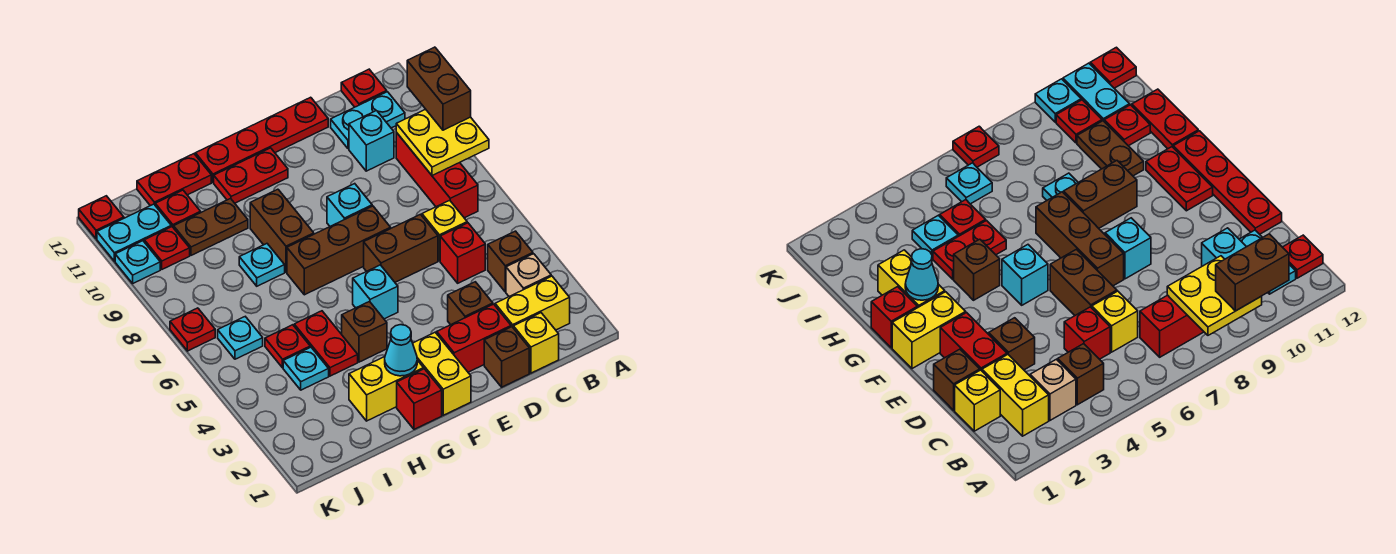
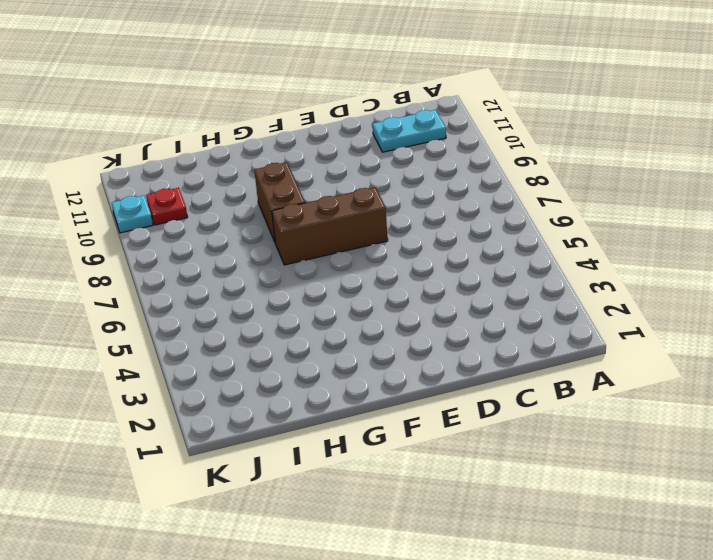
none -> yellow brick B2:C2 level 1
none -> tan brick B3 level 1
none -> brown brick B4 level 1
none -> red brick B7:B9 level 1

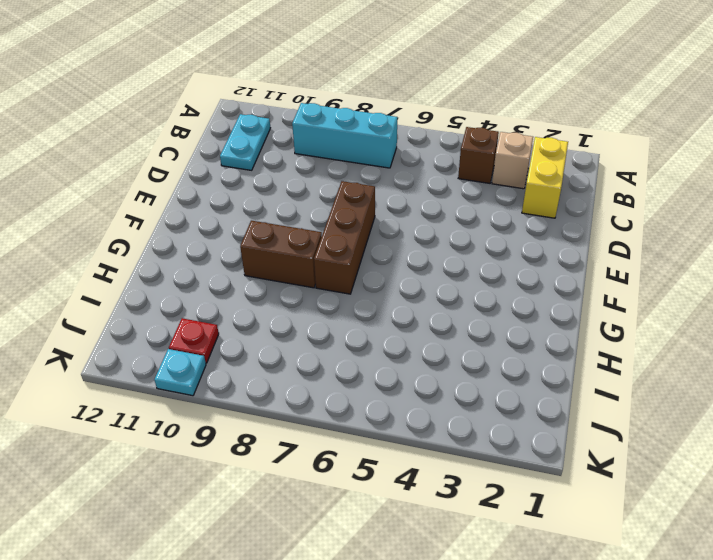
cyan brick B7:B9 level 1 -> red brick B7:B9 level 1
none -> red plate B12 level 1
none -> yellow brick C1 level 1
none -> red brick C5 level 1
none -> yellow brick C6 level 1

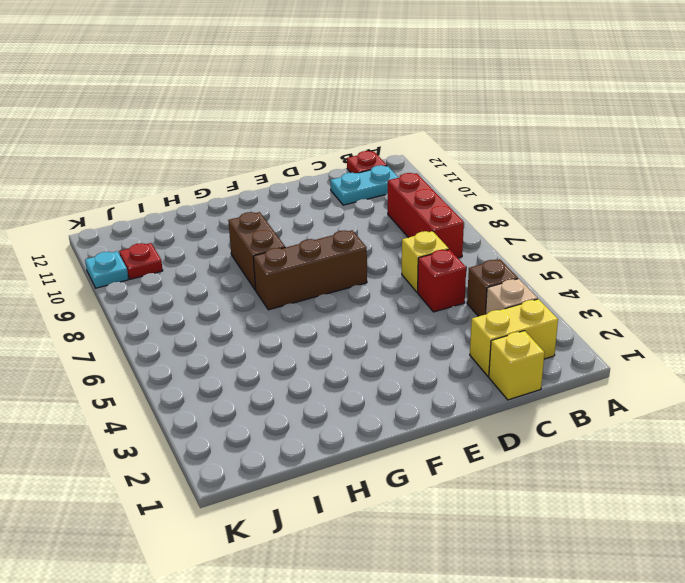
none -> cyan brick C10 level 1
none -> brown brick D1 level 1
none -> red brick D2:E2 level 1
none -> brown brick D3 level 1

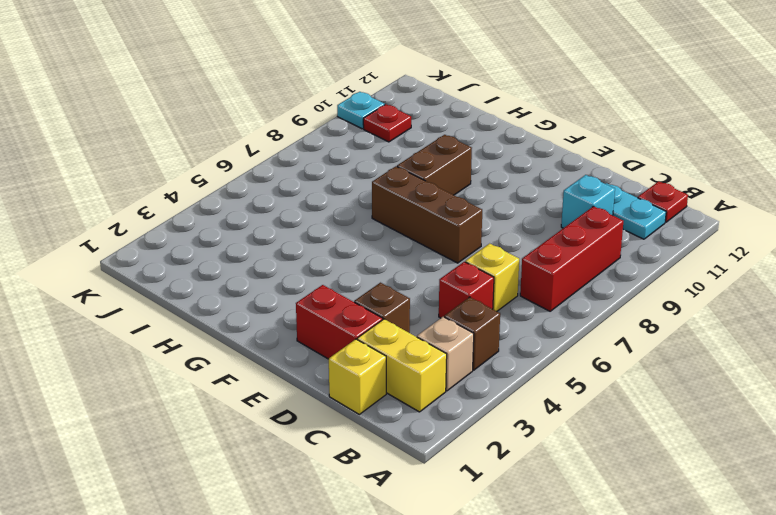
none -> brown brick D1 level 1
none -> brown brick D6:E6 level 1
none -> red plate D12:G12 level 1
none -> cyan brick E8 level 1

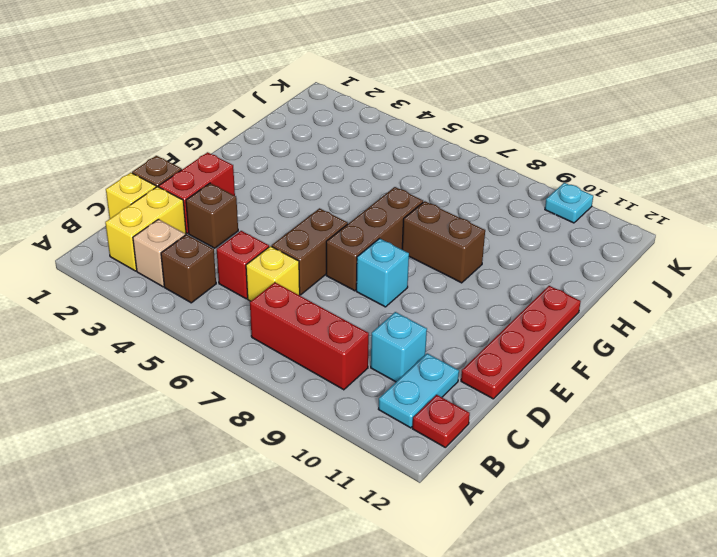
none -> yellow brick F1:F2 level 1
none -> cyan brick F5 level 1
none -> red plate F11:G11 level 1
none -> red brick G1 level 1

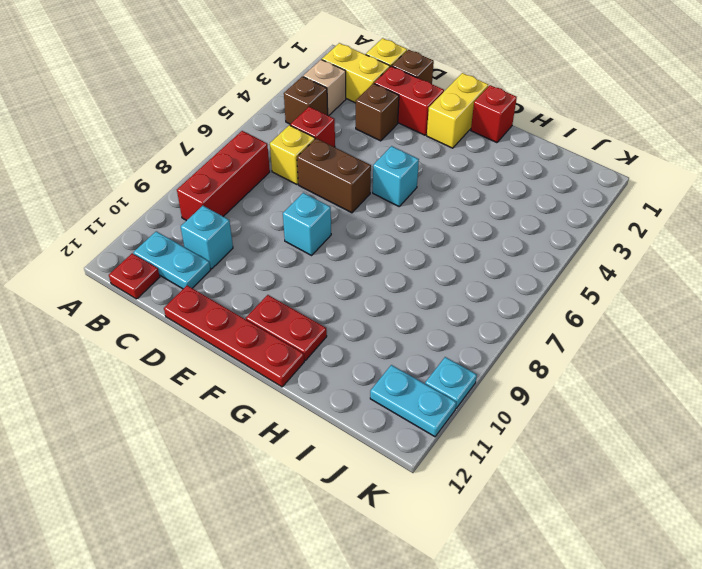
none -> brown brick E7:G7 level 1
none -> yellow brick G2:H2 level 1
none -> brown brick G4 level 1
none -> brown brick G8:G9 level 1

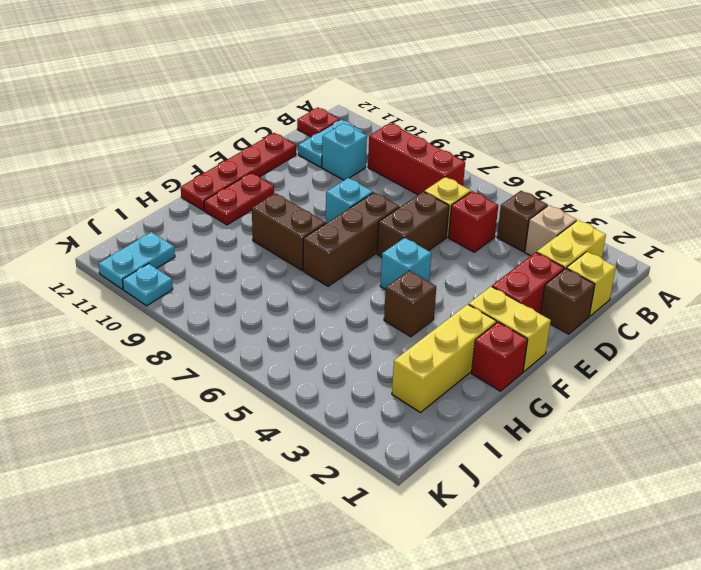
yellow brick G2:I2 level 1 -> yellow brick G2:H2 level 1
none -> brown brick D3 level 1
none -> red plate H4:H5 level 1
none -> cyan plate H8 level 1
none -> brown plate H10:I10 level 1

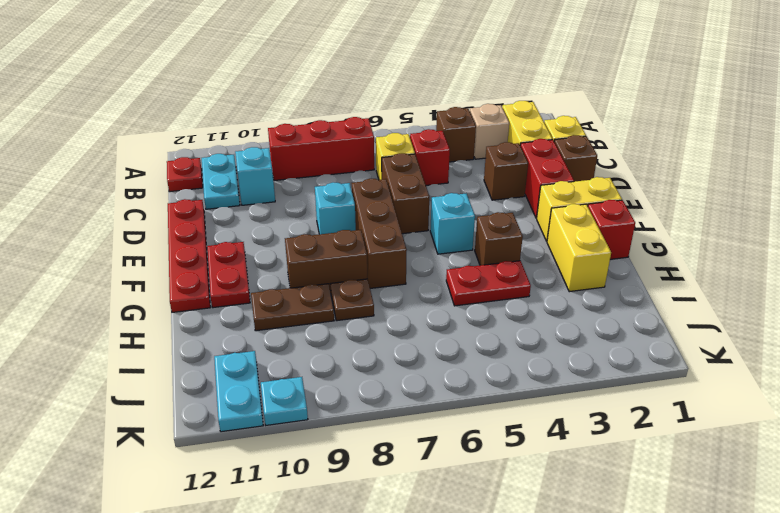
brown plate H8 level 1 -> cyan plate H8 level 1
brown plate H9:H10 level 1 -> brown plate H10:I10 level 1
none -> red plate H12:I12 level 1
none -> cyan plate I4 level 1
none -> red plate I5 level 1
none -> red plate I11 level 1

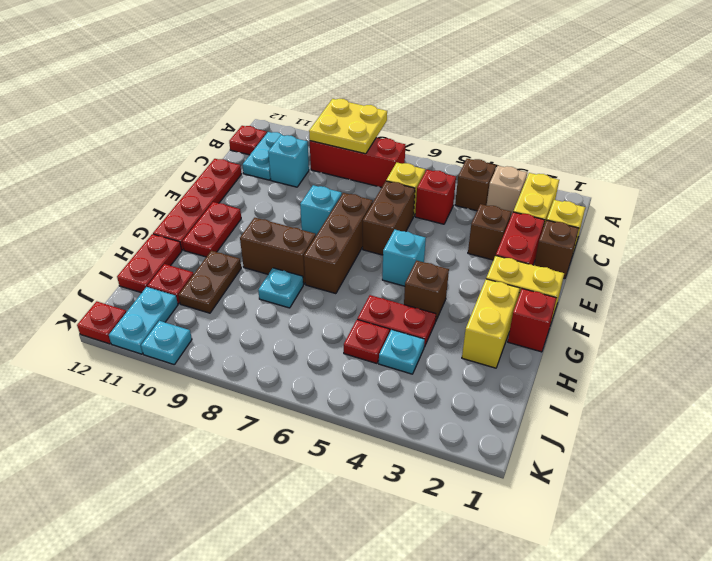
none -> cyan plate J6 level 1
none -> red plate J10 level 1
none -> red plate K7 level 1
none -> cyan cone G2 level 2

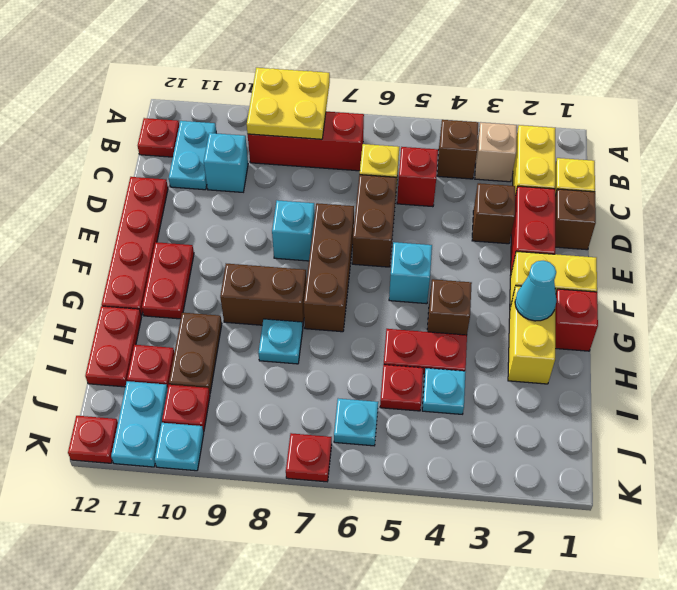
none -> brown brick A9:A10 level 3

